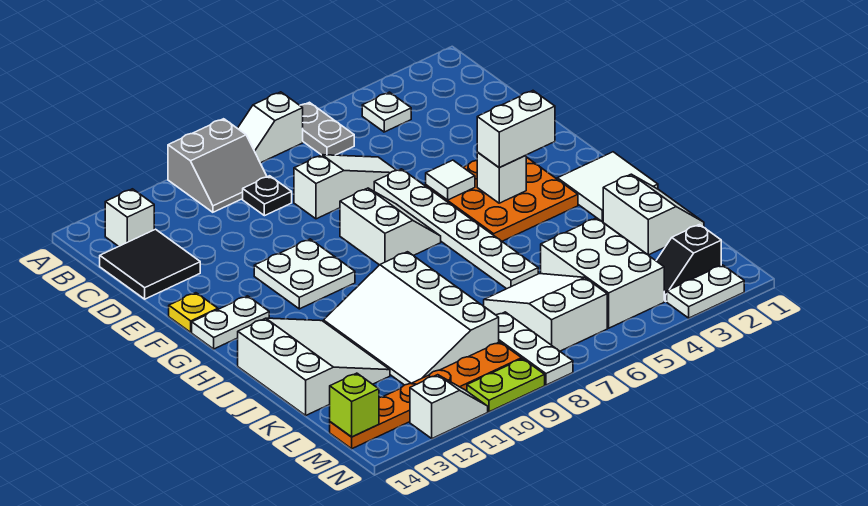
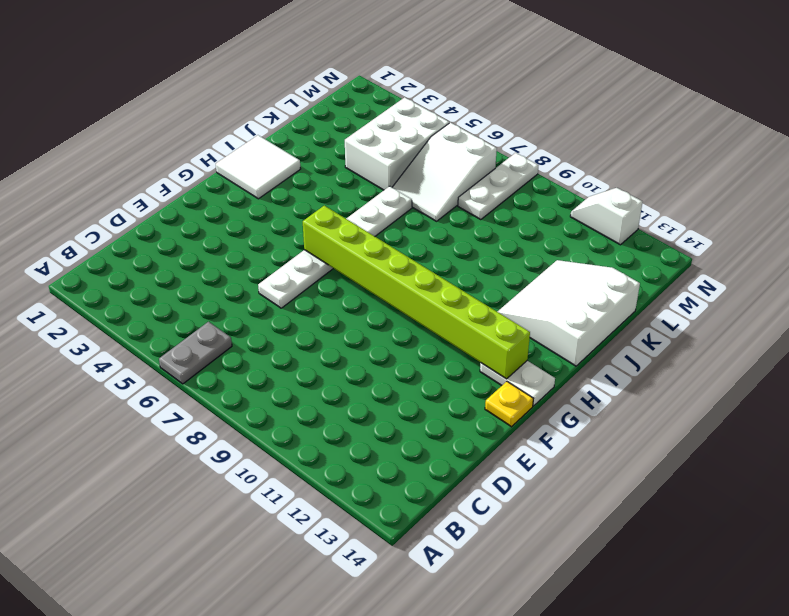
lime brick G6:G13 level 2 -> none
none -> white slope A7:A8 level 1 top 7
none -> grey slope A9:B10 level 1 top A
none -> white plate B4 level 1
none -> white brick B13 level 1

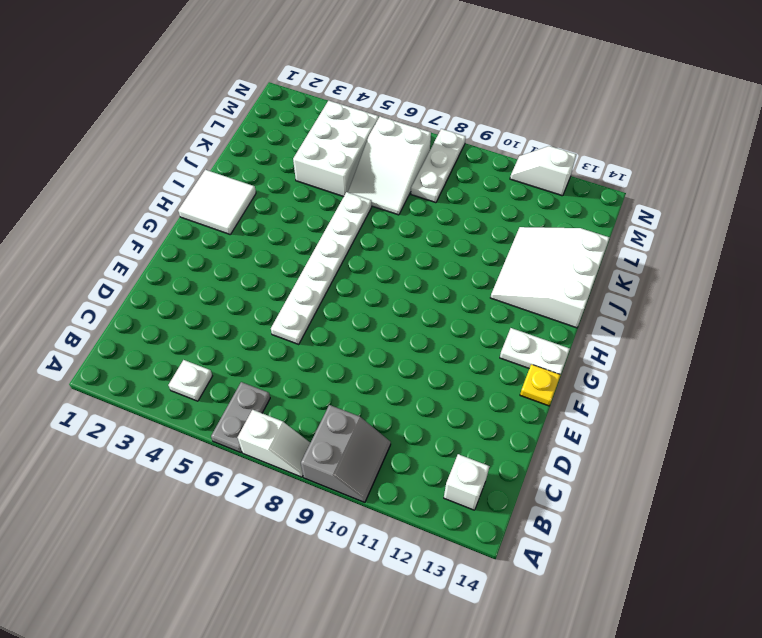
grey slope A9:B10 level 1 top 9 -> grey slope A9:B10 level 1 top A
none -> black plate C9 level 1
none -> black tile C13:D14 level 1
none -> white slope D6:D8 level 1 top 8
none -> orange plate F3:H5 level 1

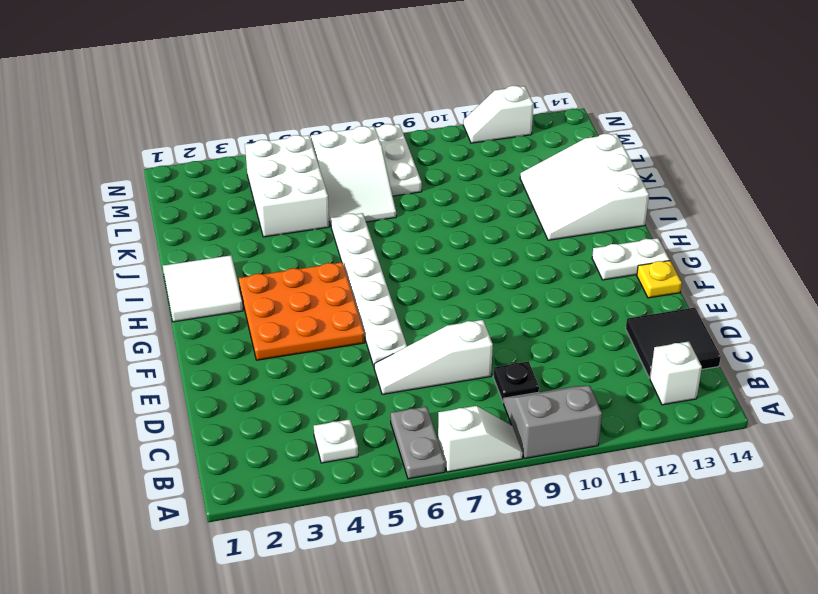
none -> white slope F7:G8 level 1 top 8
none -> white plate F10:G11 level 1
none -> white slope I9:L11 level 1 top 9
none -> white slope J1:K2 level 1 top 2

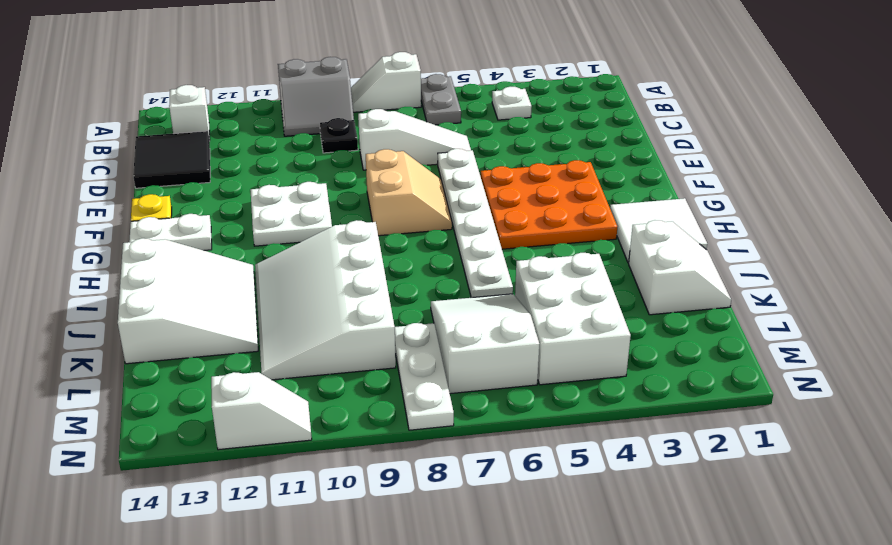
tan slope F7:G8 level 1 top 8 -> white slope F7:G8 level 1 top 8
none -> black slope M2:M3 level 1 top 2
none -> orange plate M9:M14 level 1
none -> white plate N2:N3 level 1
none -> lime plate N9:N10 level 1

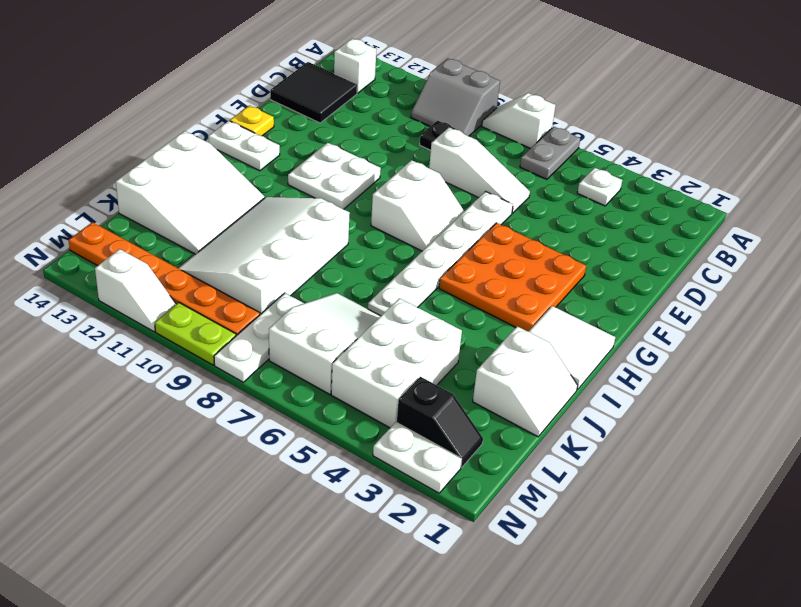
black slope M2:M3 level 1 top 3 -> black slope M2:M3 level 1 top 2
none -> white tile F5 level 2
none -> white brick G4 level 2
none -> lime brick M14 level 2
none -> white brick G3:G4 level 3

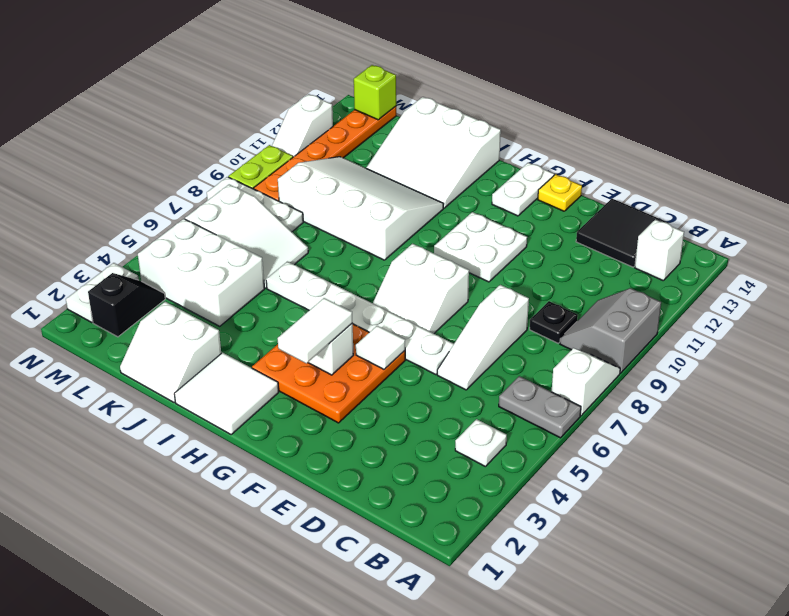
white tile G3:G4 level 3 -> white brick G3:G4 level 3

